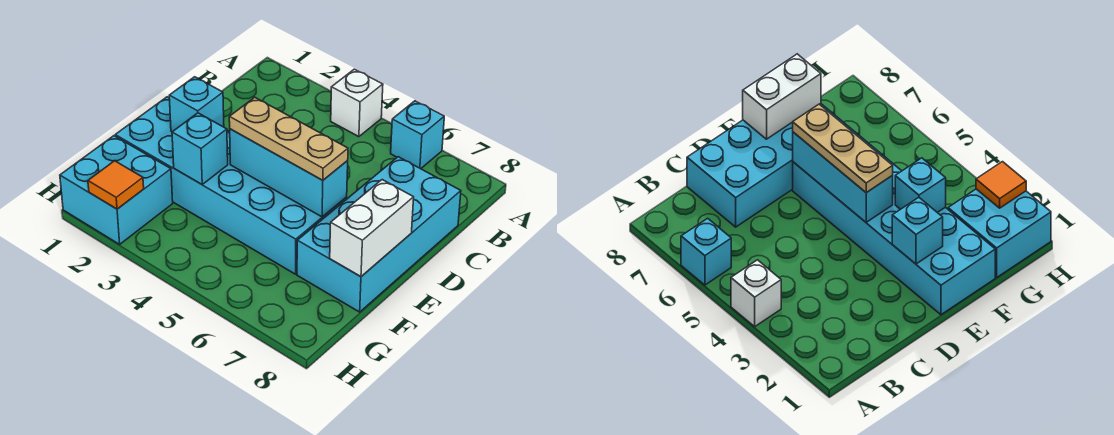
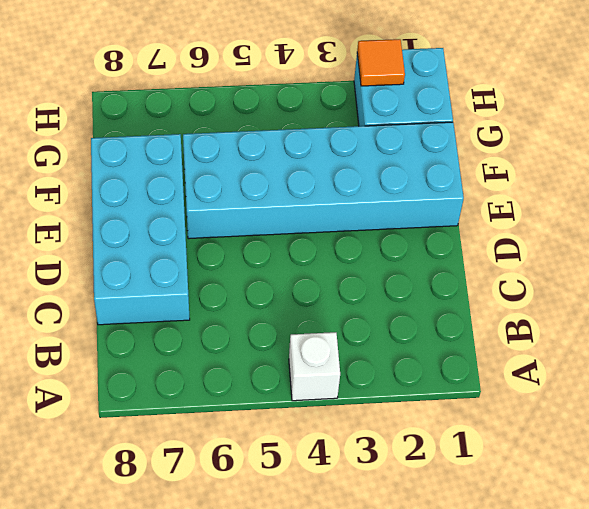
none -> cyan brick A6 level 1
none -> cyan brick E2 level 2

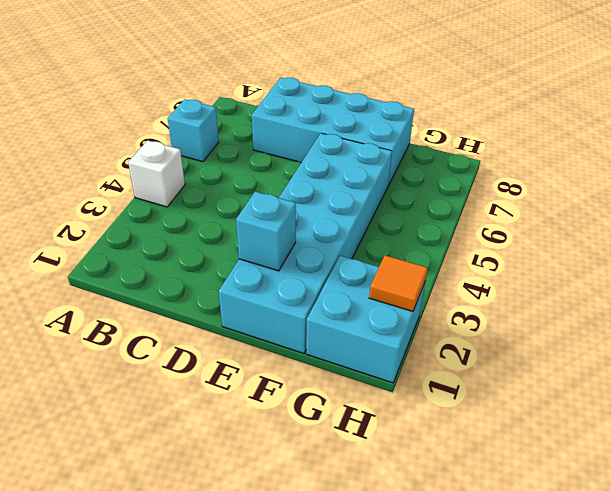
none -> cyan brick E4:E6 level 2
none -> white brick E8:F8 level 2

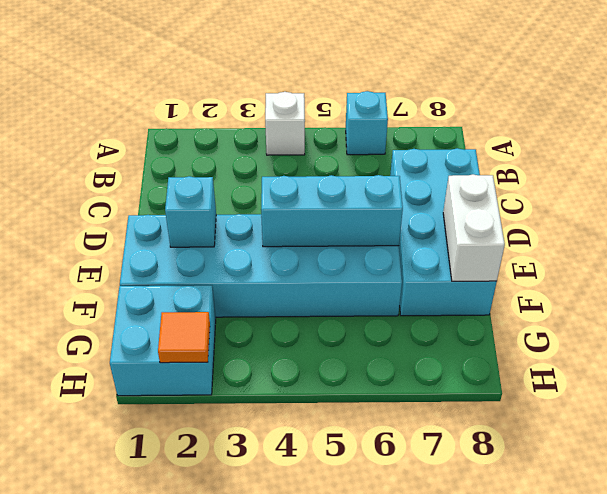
none -> cyan brick F3 level 2
none -> tan plate E4:E6 level 3

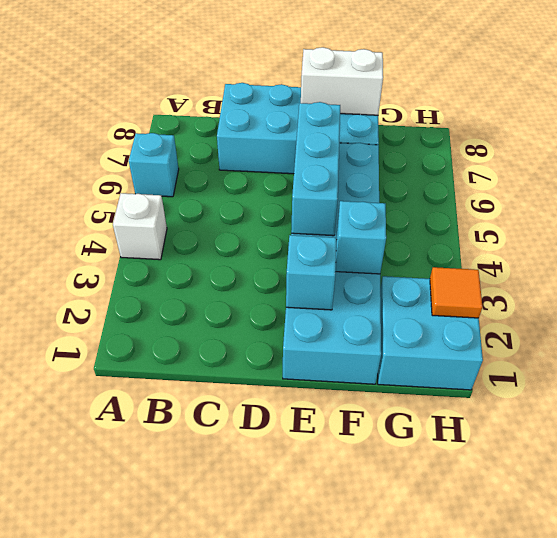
none -> tan plate E4:E6 level 3

